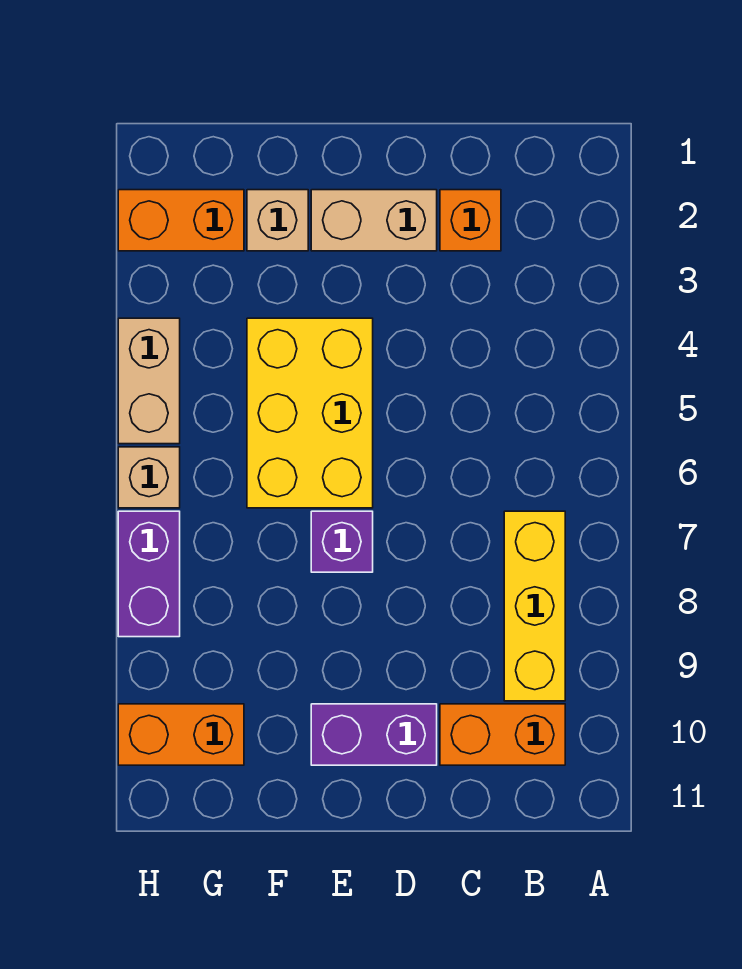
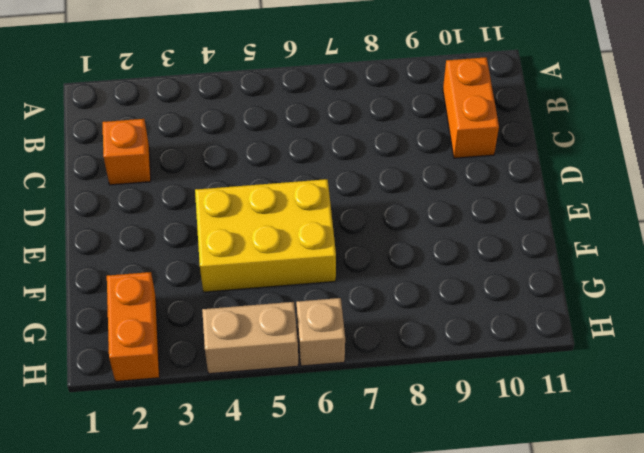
none -> yellow brick B7:B9 level 1
none -> tan brick D2:E2 level 1
none -> purple brick D10:E10 level 1

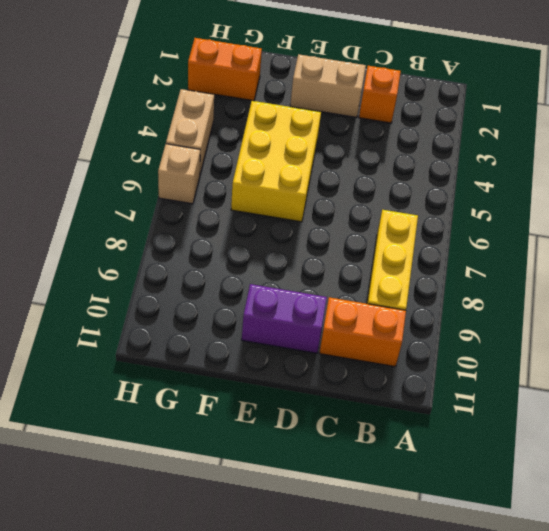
none -> purple brick E7 level 1
none -> tan brick F2 level 1
none -> orange brick G10:H10 level 1

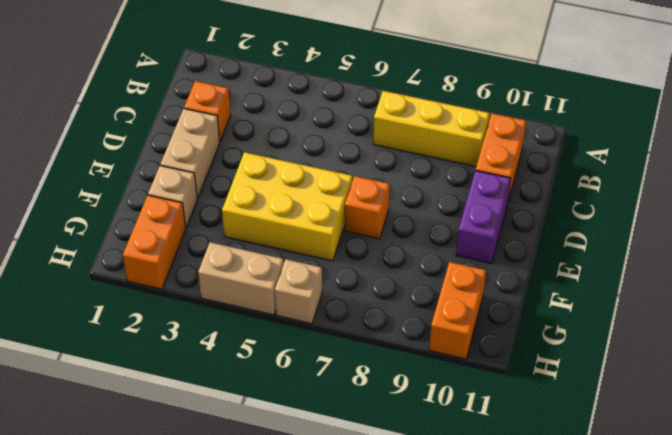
orange brick E7 level 1 -> purple brick E7 level 1
none -> purple brick H7:H8 level 1

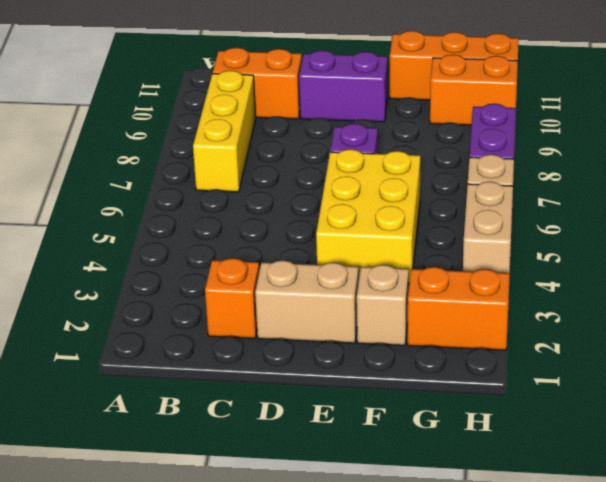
orange brick F11:H11 level 1 -> none

